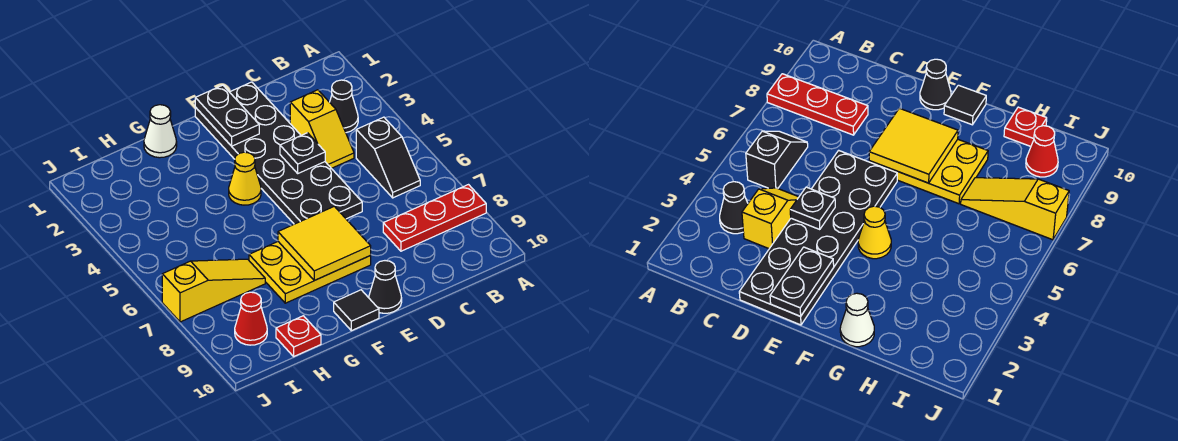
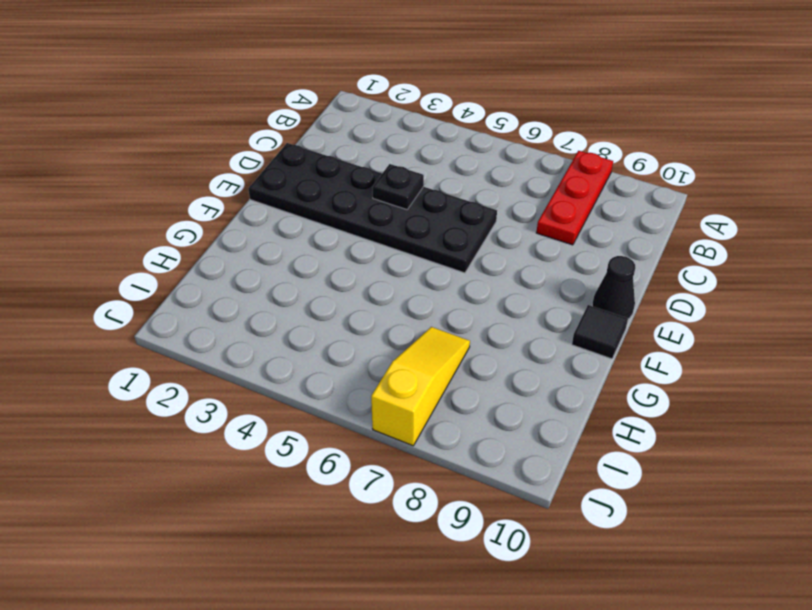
none -> black cone B3 level 1
none -> black slope B5:B6 level 1 top 5
none -> yellow slope C3:C4 level 1 top 3

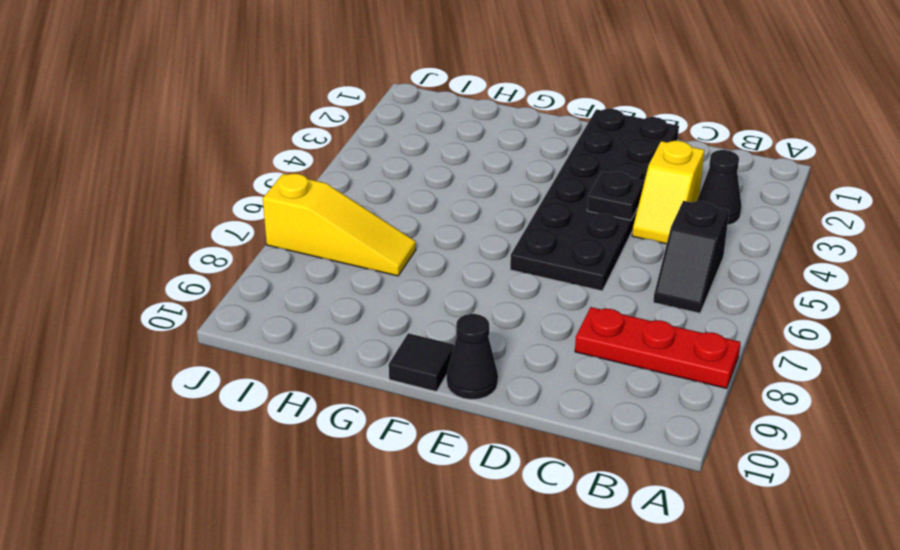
none -> yellow plate E7:G8 level 1
none -> yellow cone F4 level 1
none -> white cone G1 level 1

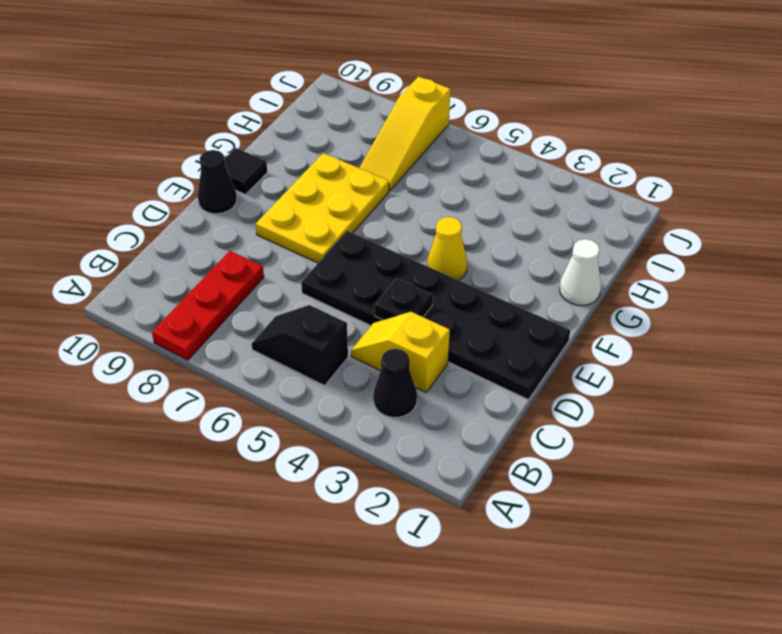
none -> red plate H10 level 1
none -> red cone I9 level 1
none -> black plate E1:E2 level 2

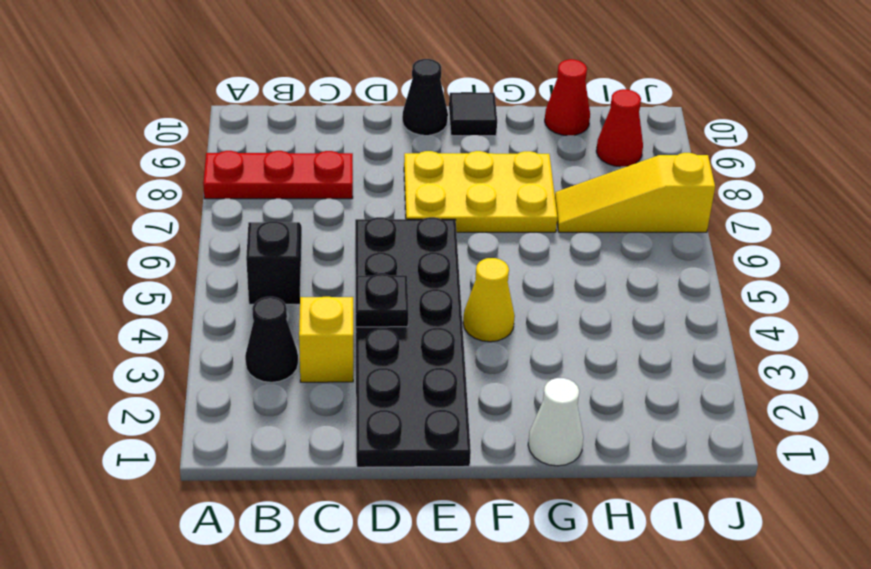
red cone H10 level 1 -> red plate H10 level 1
none -> black plate E1:E2 level 2
none -> yellow tile E7:F8 level 2

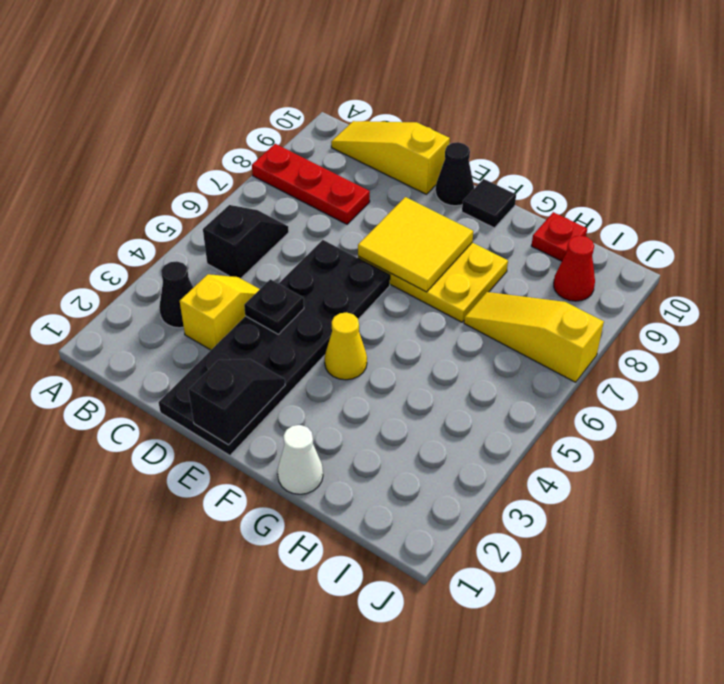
yellow slope B10:D10 level 1 top D -> none
black slope E1:E2 level 2 top 1 -> black plate E1:E2 level 2

